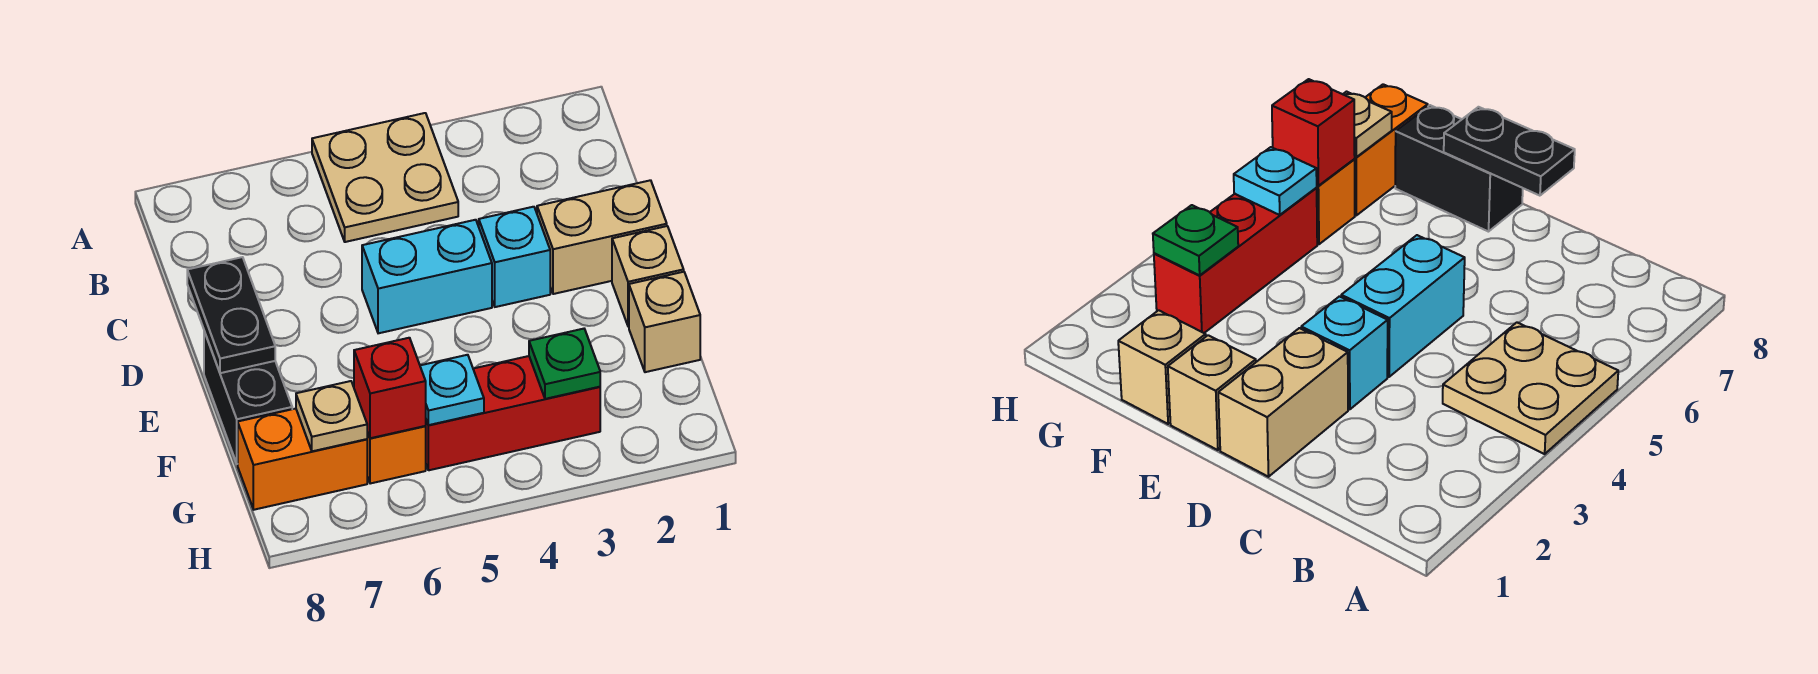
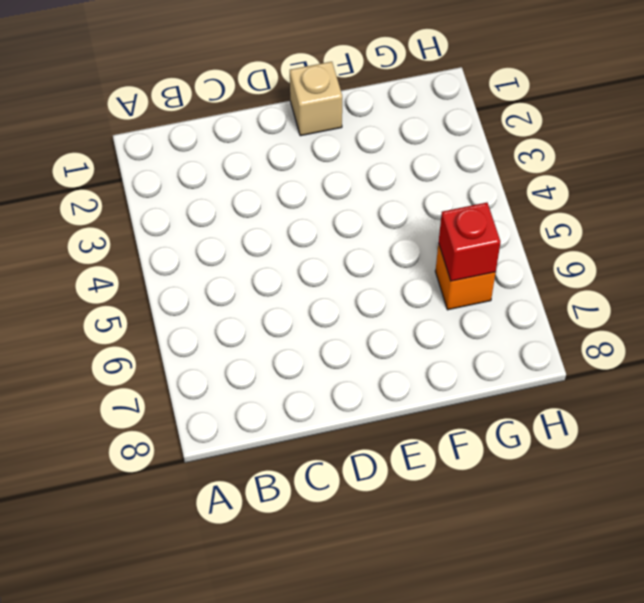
none -> tan plate A4:B5 level 1
none -> tan brick D1:D2 level 1
none -> cyan brick D3 level 1

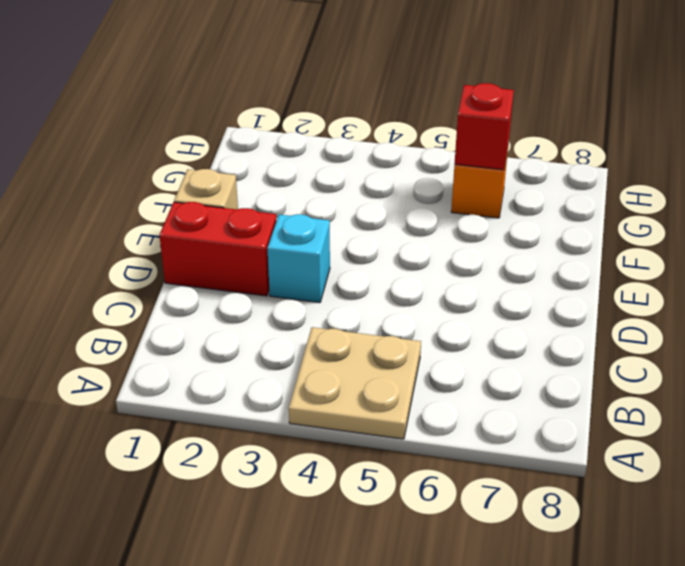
red brick D1:D2 level 1 -> tan brick D1:D2 level 1
none -> cyan brick D4:D5 level 1
none -> black brick E8:F8 level 1
none -> tan brick F1 level 1

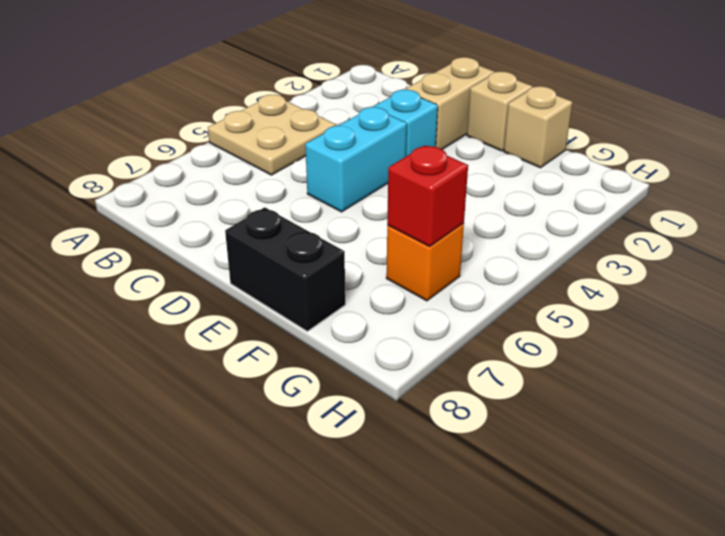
none -> red brick G3:G5 level 1
none -> orange brick G7:G8 level 1
none -> black plate D8:E8 level 2

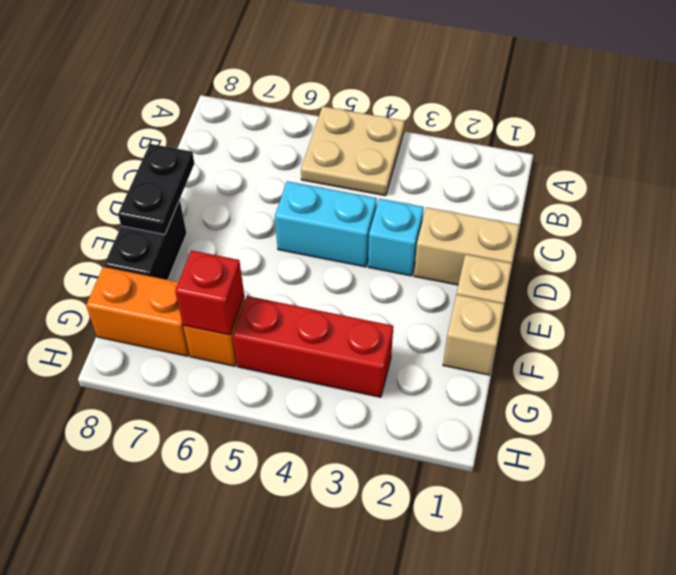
none -> green plate G3 level 2
none -> cyan plate G5 level 2
none -> tan plate G7 level 2

